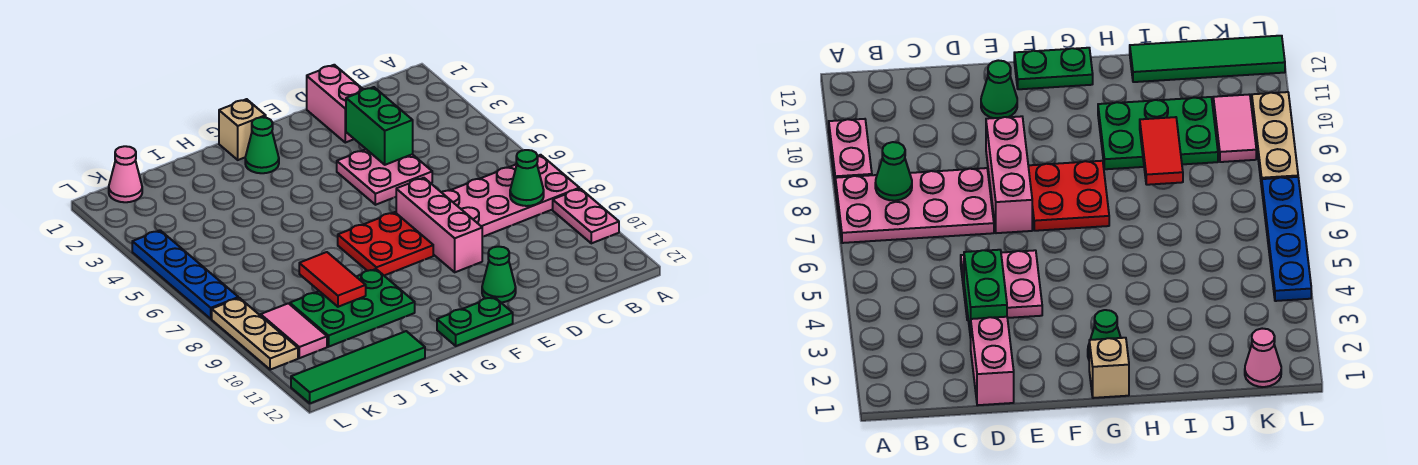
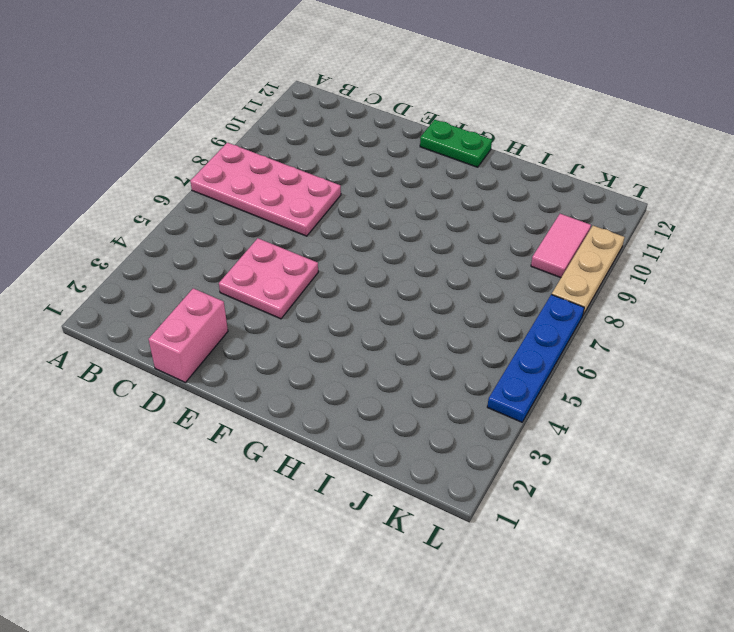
none -> pink plate A9:A10 level 1
none -> pink brick E7:E9 level 1
none -> green cone E11 level 1

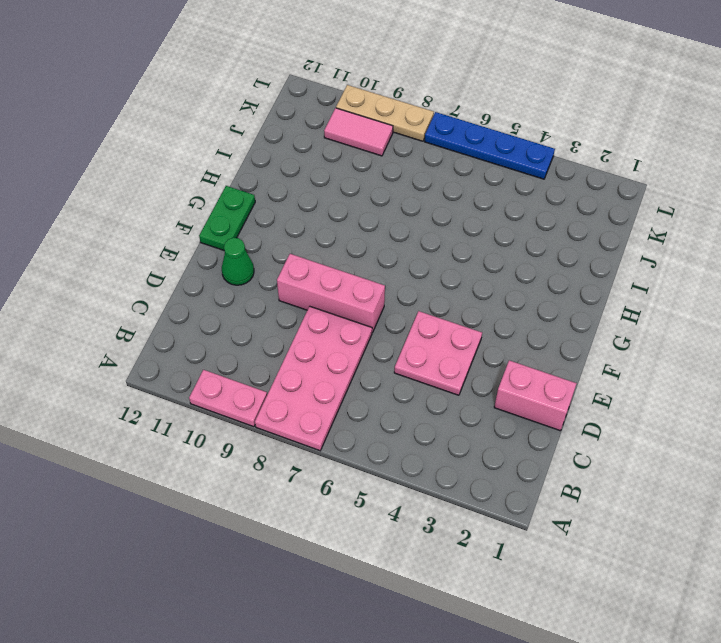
none -> red plate F7:G8 level 1
none -> tan brick G1 level 1
none -> green cone G2 level 1

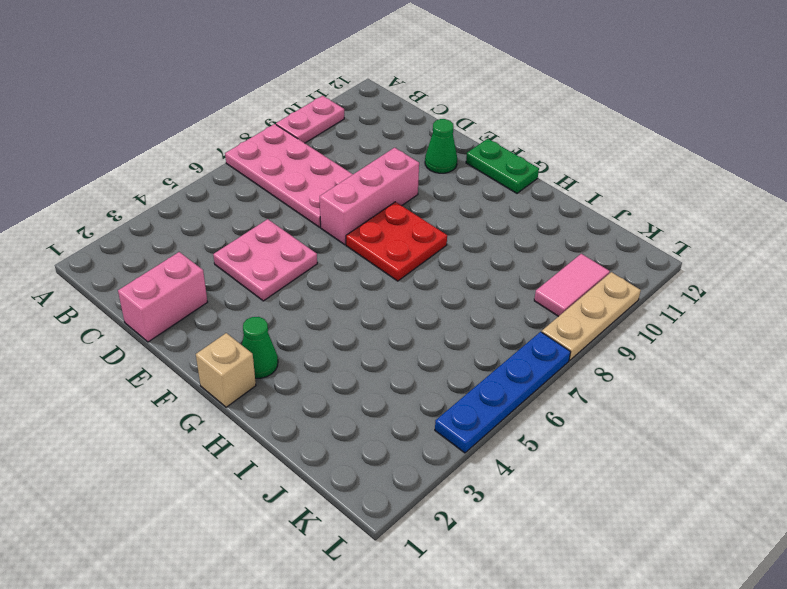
none -> green plate H9:J10 level 1
none -> green tile I12:L12 level 1
none -> pink cone K1 level 1

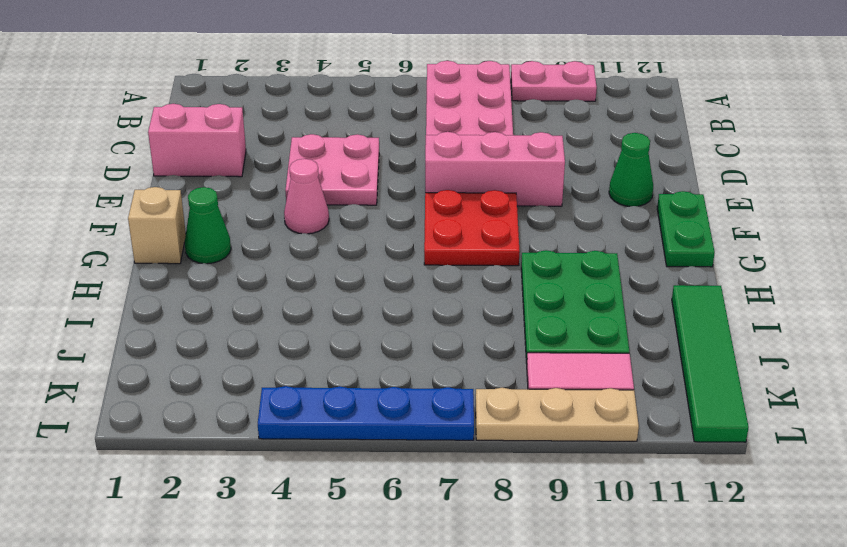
pink cone F4 level 1 -> pink cone K1 level 1
none -> green cone B8 level 2
none -> green brick D3:D4 level 2
none -> red tile I8:I9 level 2

